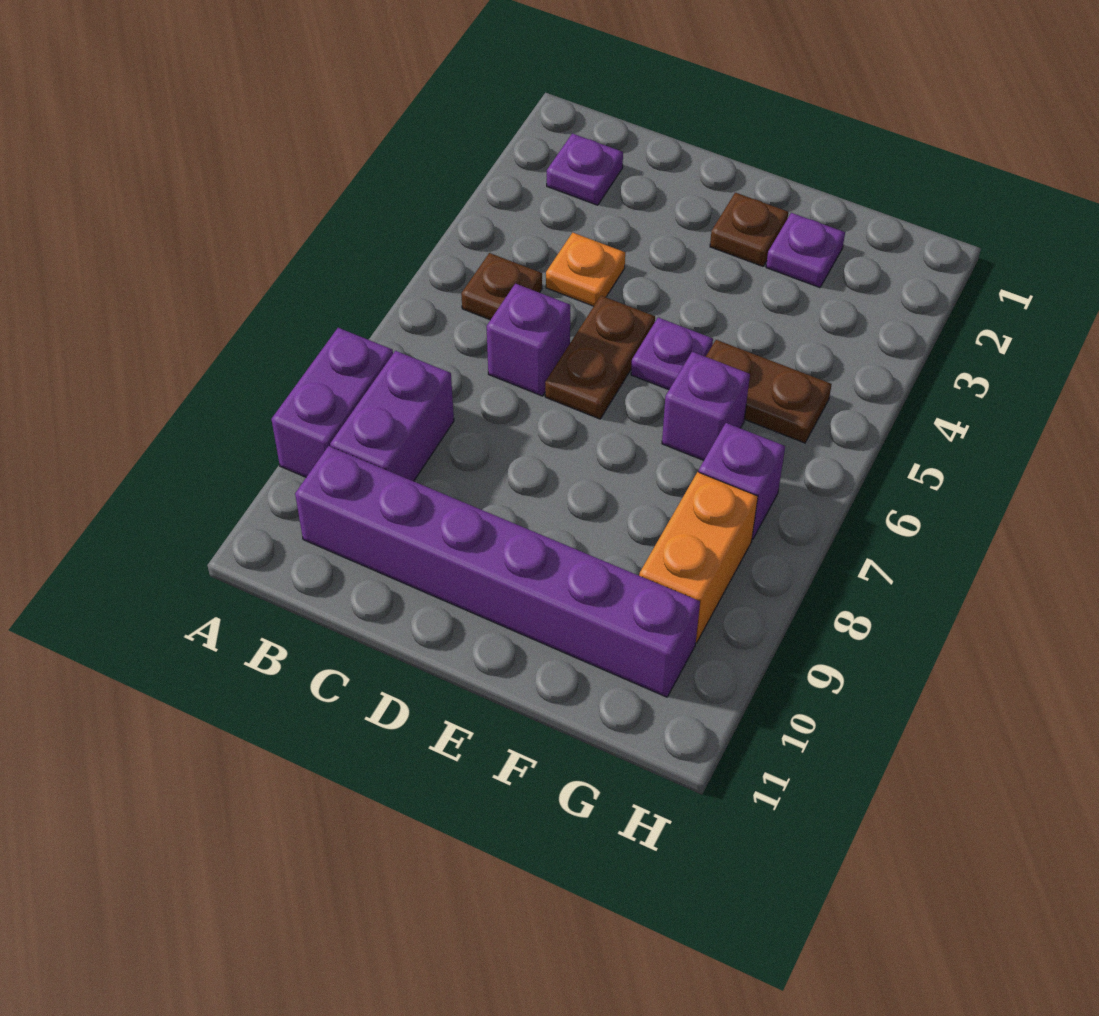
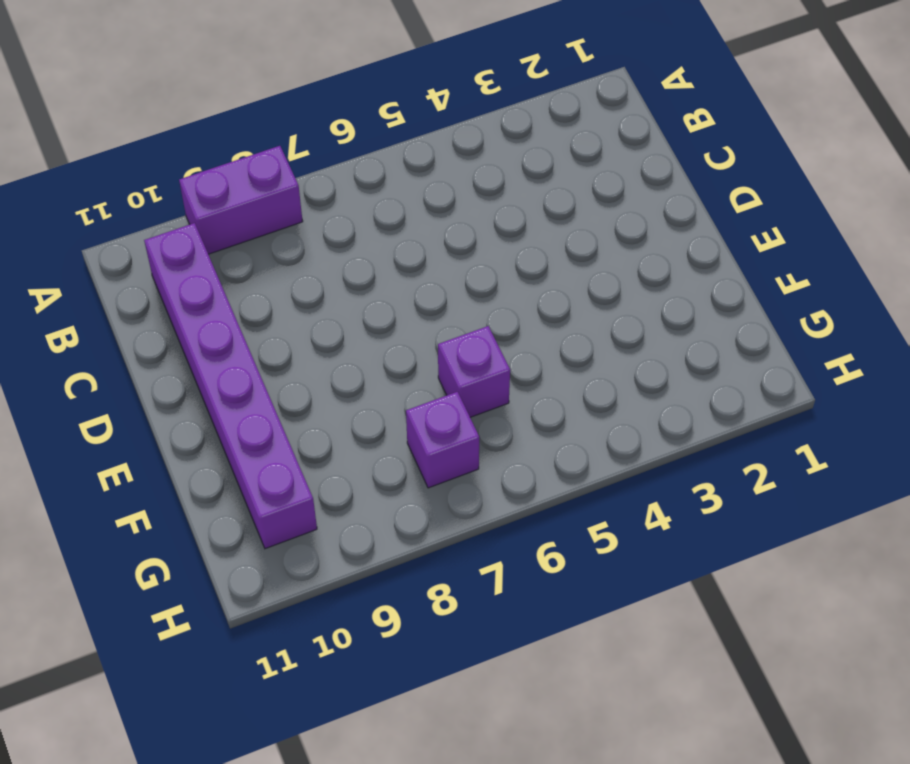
none -> purple plate B2 level 1
none -> brown plate B5 level 1
none -> purple brick B8:B9 level 1

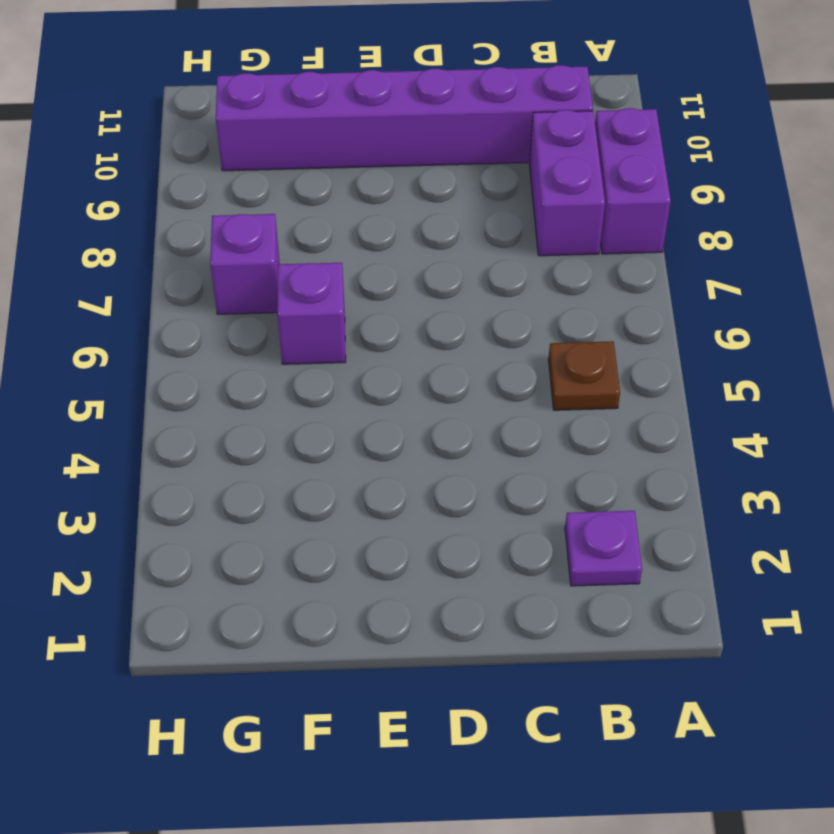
none -> orange plate C4 level 1
none -> purple brick C6 level 1
none -> brown plate D5:D6 level 1

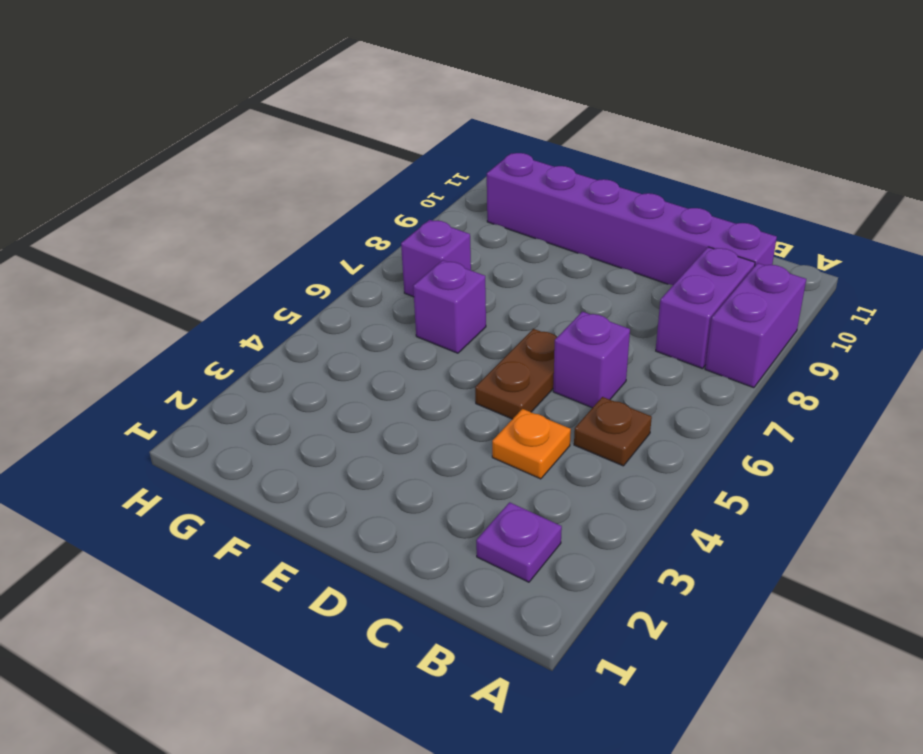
none -> brown plate E2 level 1
none -> purple plate E5 level 1
none -> purple plate F2 level 1

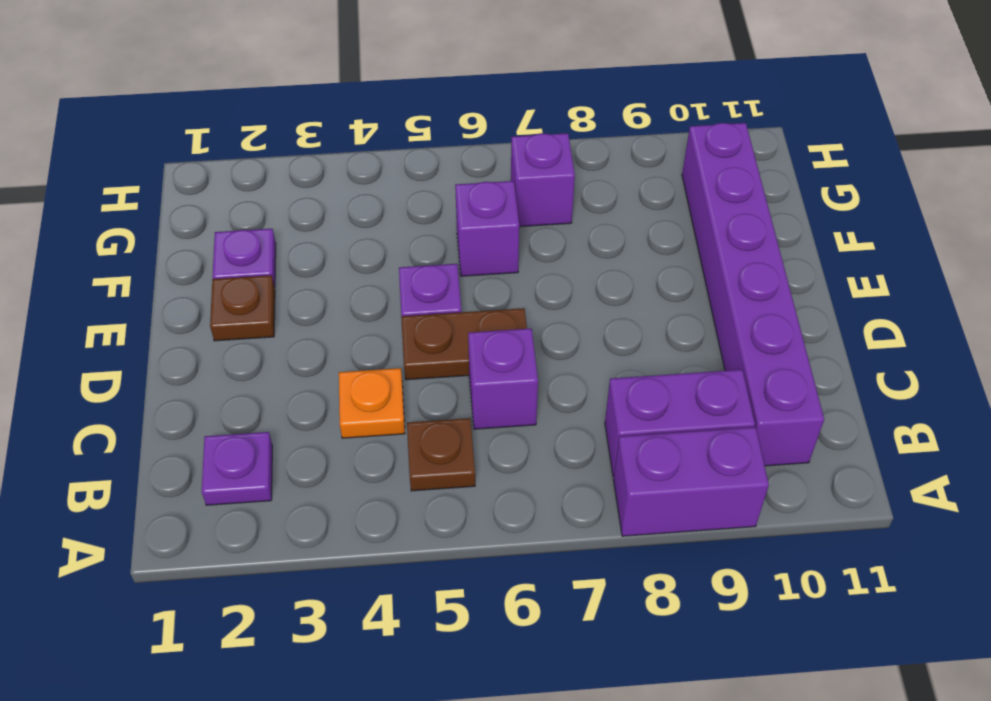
none -> brown plate F5:G5 level 1
none -> orange brick G8:G9 level 1

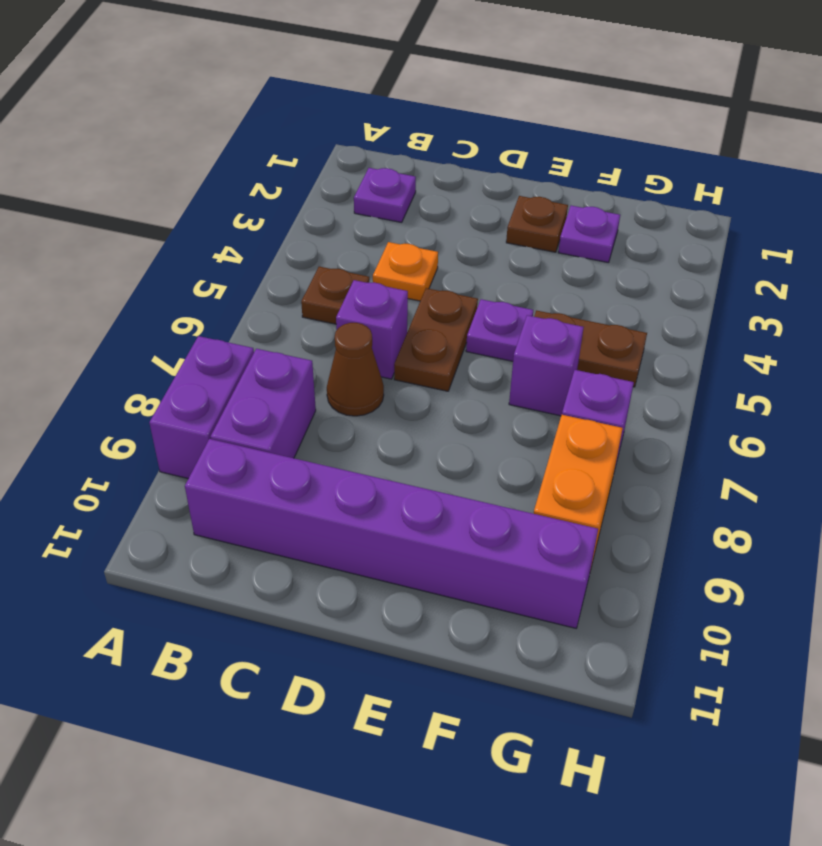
brown cone C7 level 1 -> none

